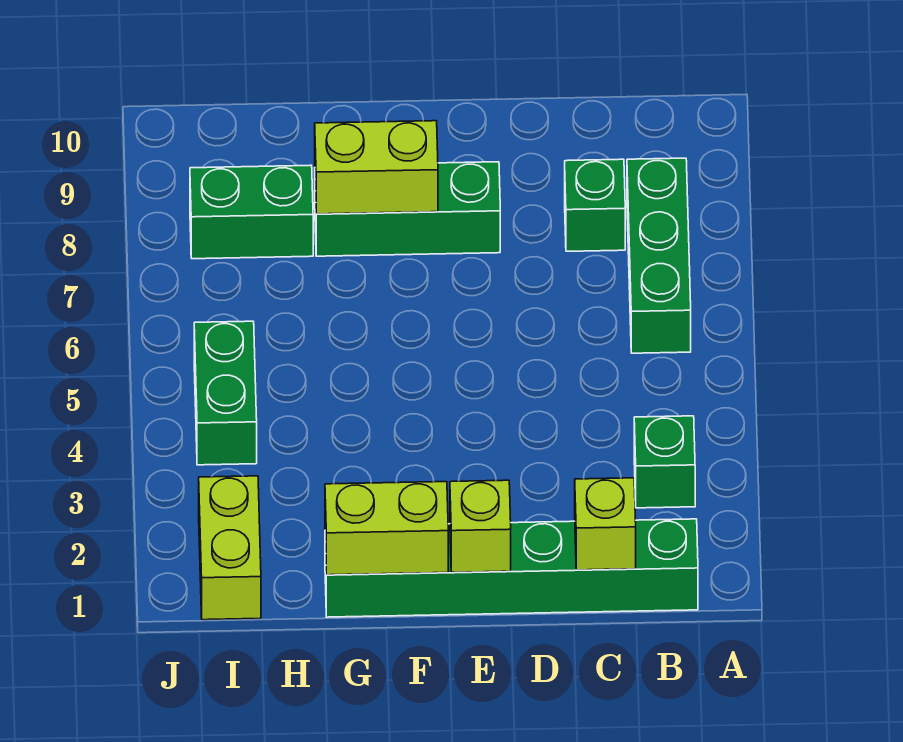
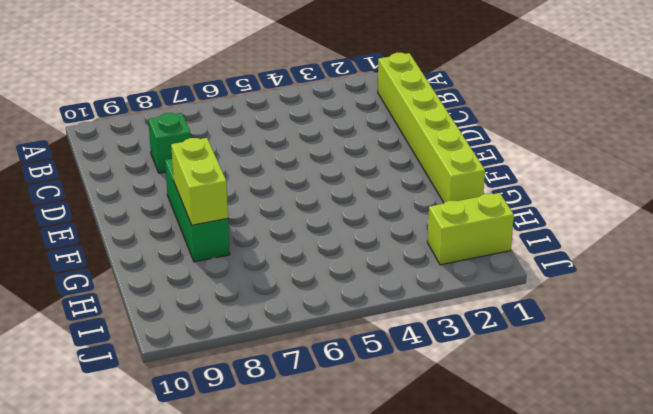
lime brick B1:G1 level 1 -> green brick B1:G1 level 1
none -> green brick B3 level 1
none -> green brick B6:B8 level 1
none -> green brick H8:I8 level 1

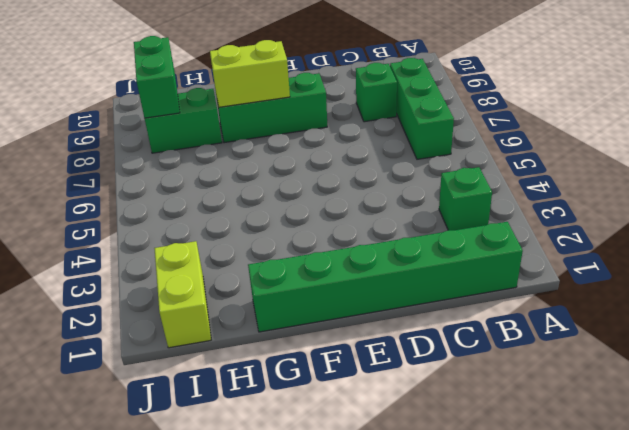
green brick I8:I9 level 2 -> green brick I4:I5 level 1
none -> lime brick C1 level 2
none -> lime brick E1 level 2
none -> lime brick F1:G1 level 2

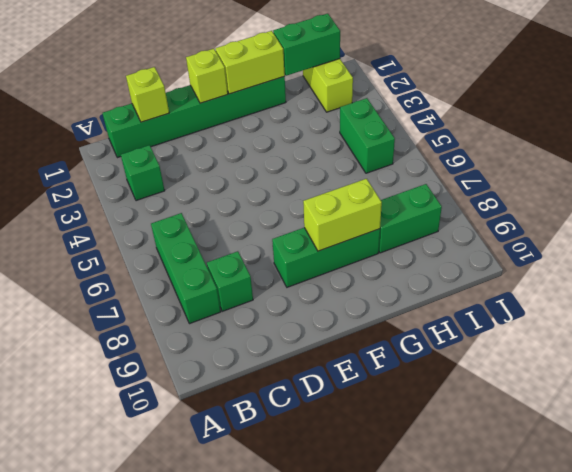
green brick H1:I1 level 2 -> none

